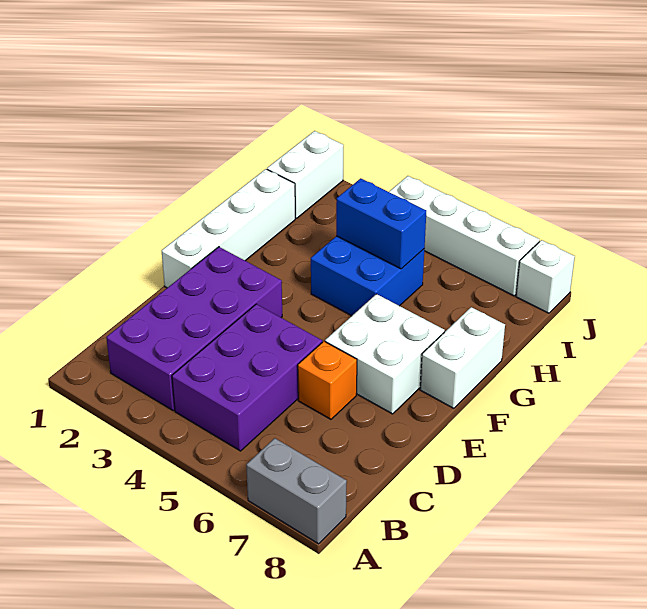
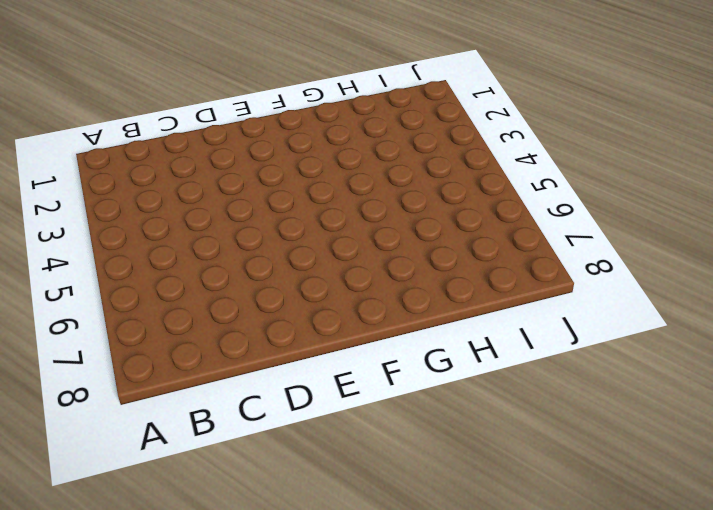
none -> grey brick A7:A8 level 1
none -> purple brick B2:E3 level 1
none -> purple brick B4:D5 level 1

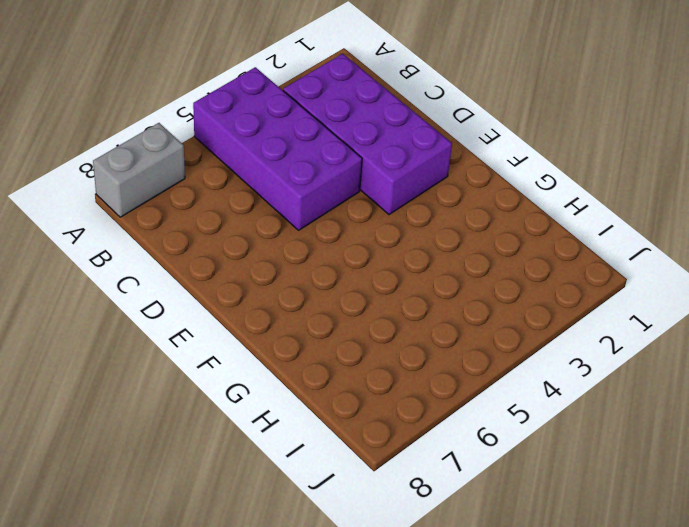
purple brick A4:D5 level 1 -> purple brick B4:D5 level 1
none -> orange brick D6 level 1
none -> white brick E1:H1 level 1
none -> white brick E6:F7 level 1

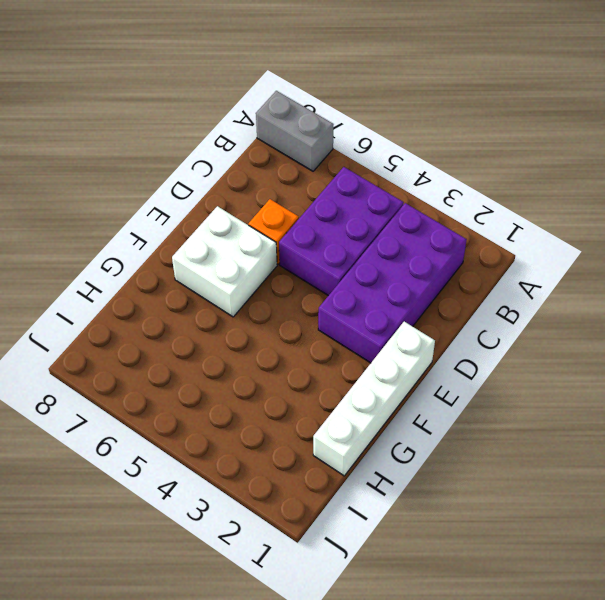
none -> white brick F8:G8 level 1
none -> blue brick G4:H5 level 1
none -> white brick I1:J1 level 1

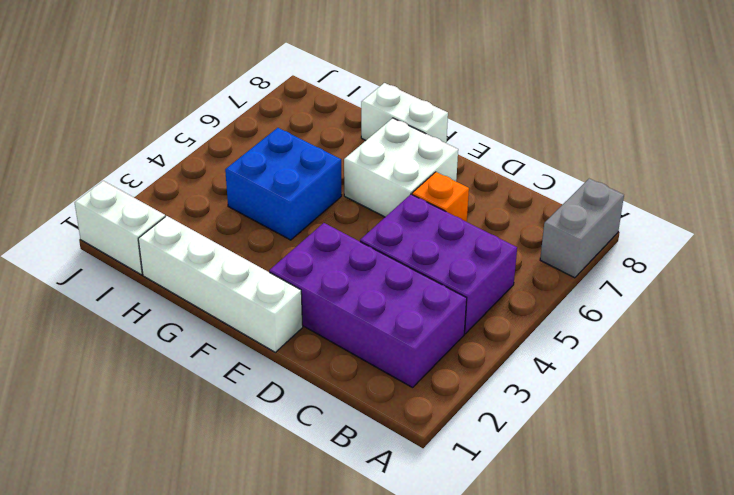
none -> white brick J4:J7 level 1
none -> white brick J8 level 1
none -> blue brick H4:H5 level 2

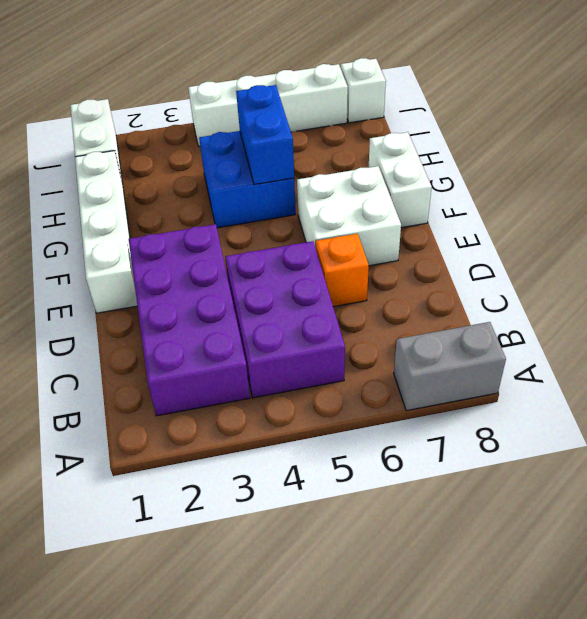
blue brick G5:H5 level 2 -> blue brick H4:H5 level 2

